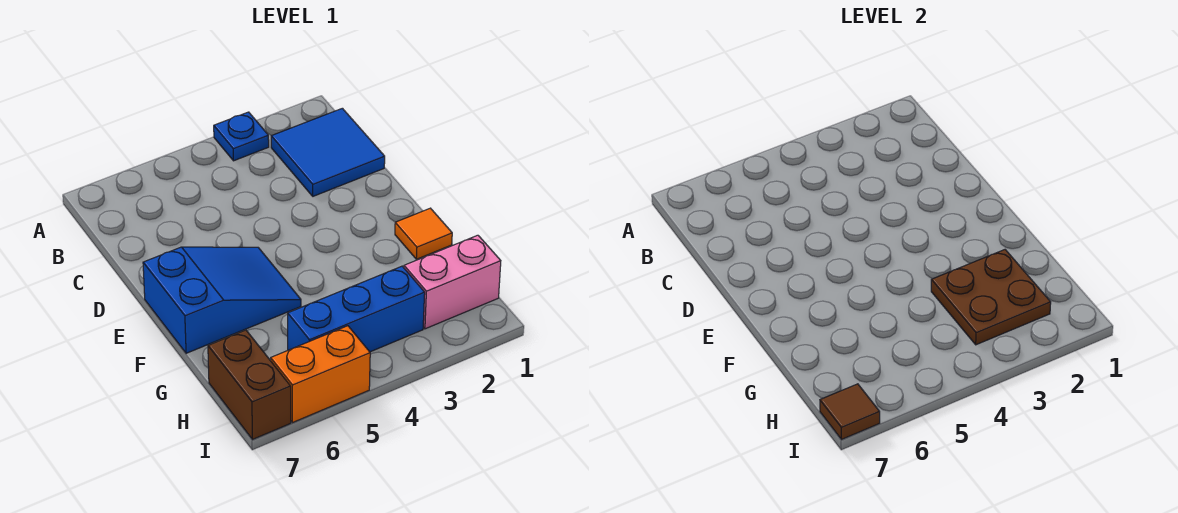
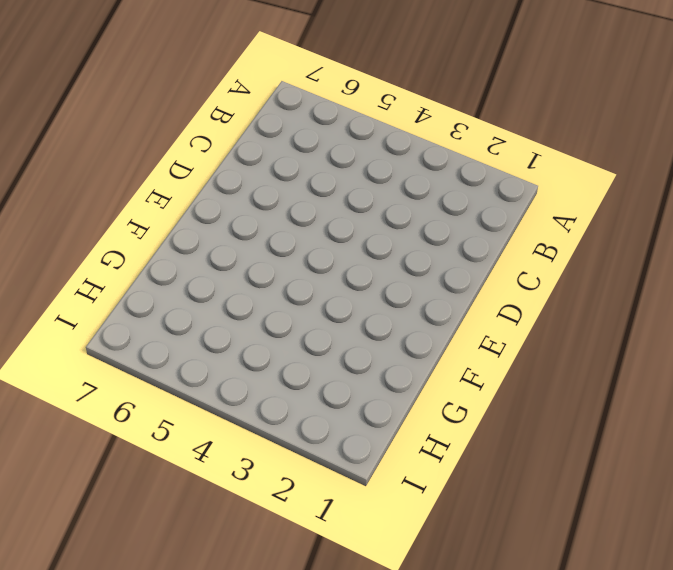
none -> blue plate A3 level 1
none -> blue tile B1:C2 level 1

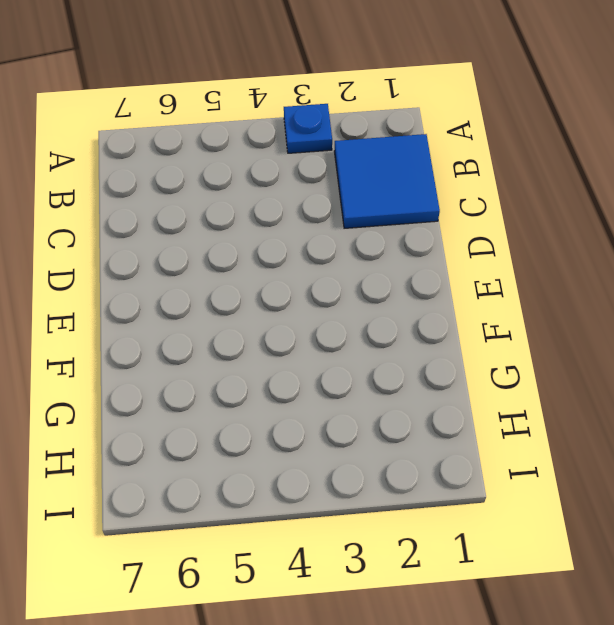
none -> blue slope E5:F7 level 1 top 7
none -> orange tile F1 level 1

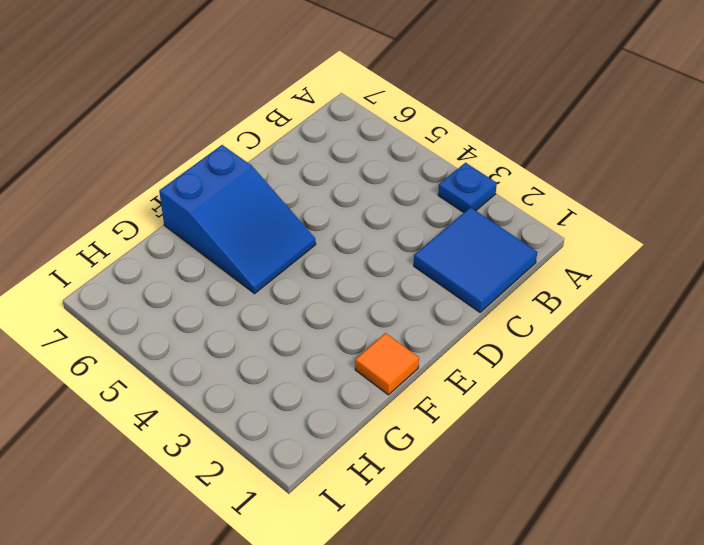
none -> pink brick H1:H2 level 1
none -> blue brick H3:H5 level 1

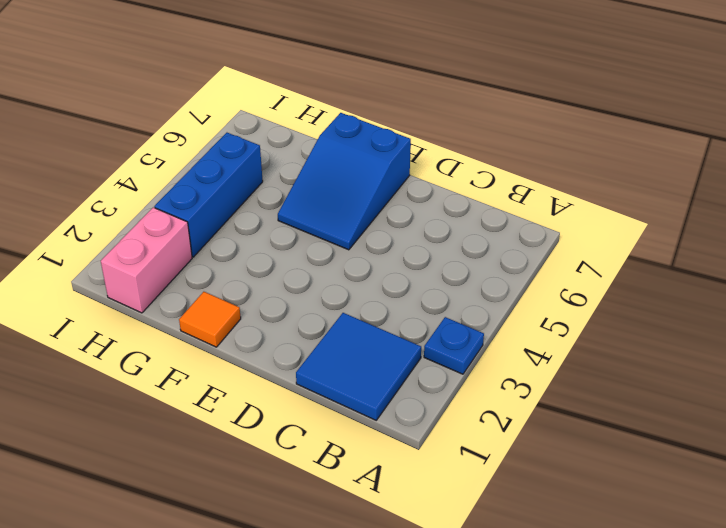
none -> brown brick H7:I7 level 1
none -> orange brick I5:I6 level 1

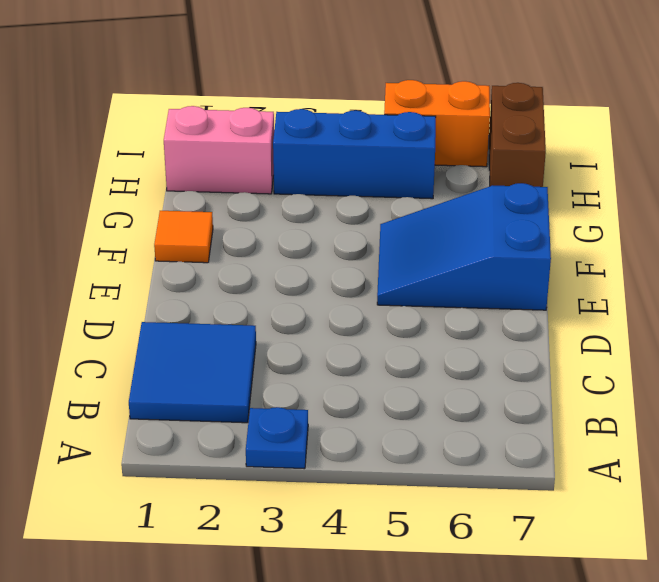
none -> brown plate G2:H3 level 2
none -> brown tile I7 level 2

